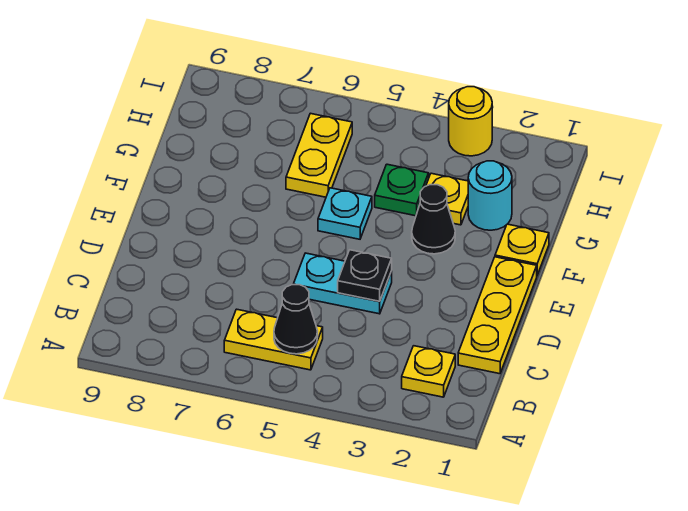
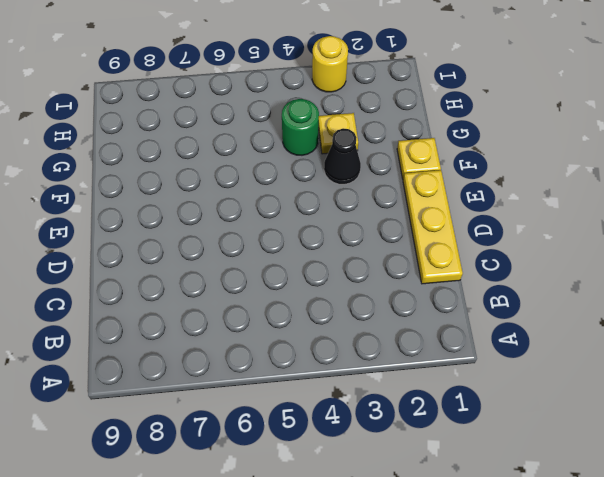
green round brick G4 level 1 -> green plate G4 level 1
none -> yellow plate B2 level 1
none -> yellow plate B5:B6 level 1
none -> cyan plate D4:D5 level 1

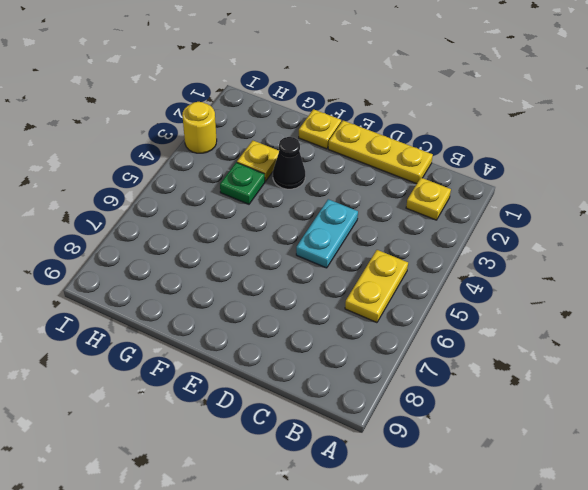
none -> cyan plate F5 level 1
none -> cyan round brick G2 level 1
none -> yellow plate G6:H6 level 1

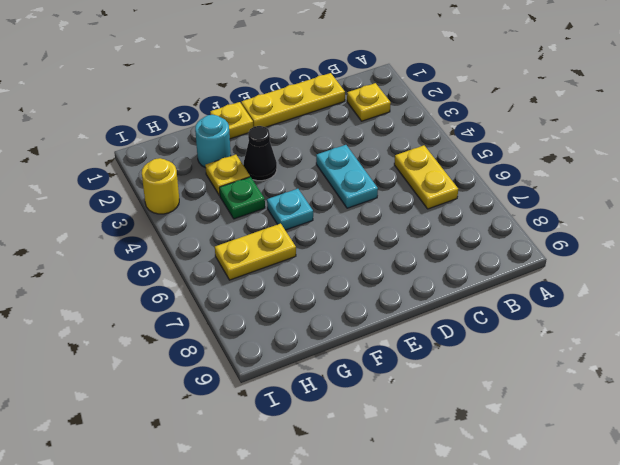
none -> black cone B5 level 2
none -> black plate D4 level 2

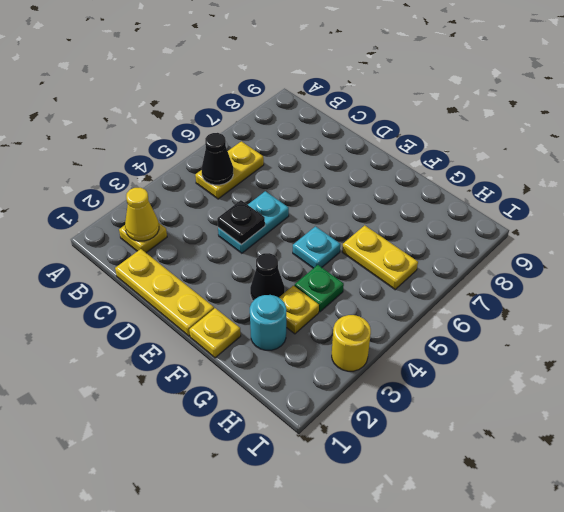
yellow cone B2 level 2 -> none

